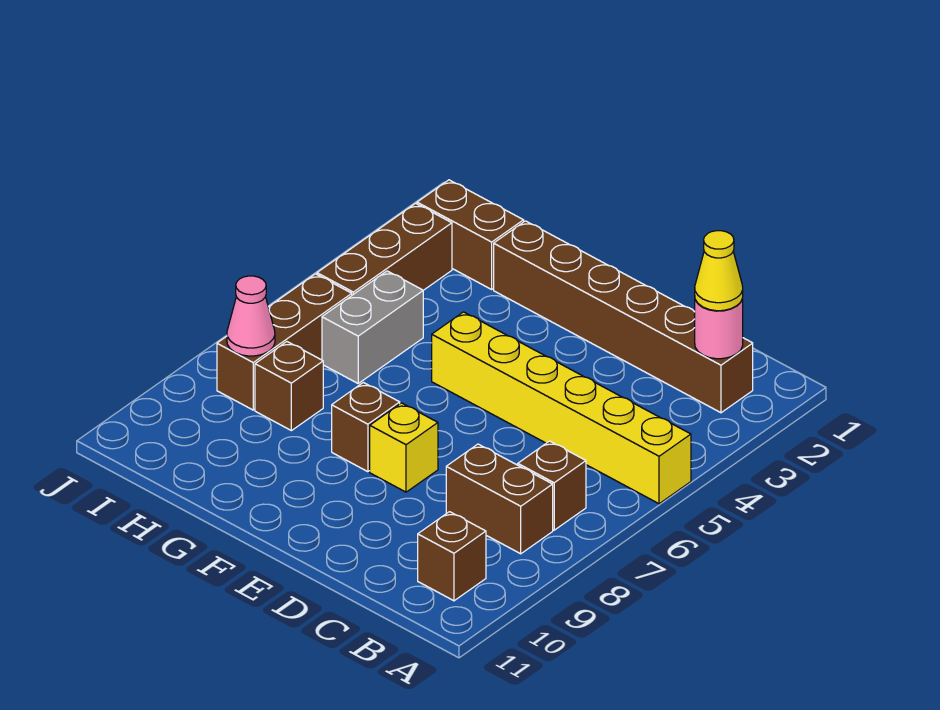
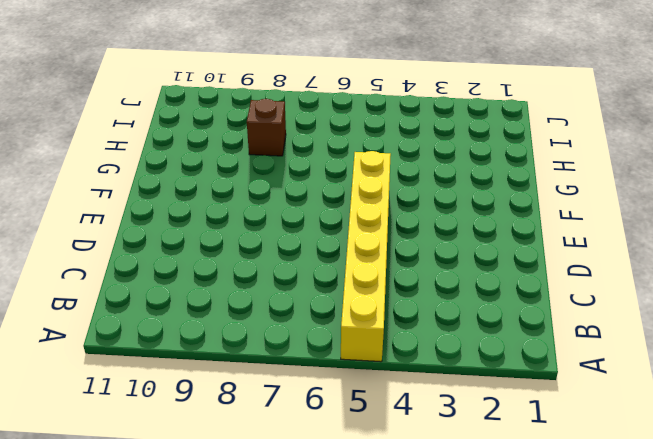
none -> brown brick B2:G2 level 1
none -> brown brick B7 level 1
none -> brown brick B8:C8 level 1

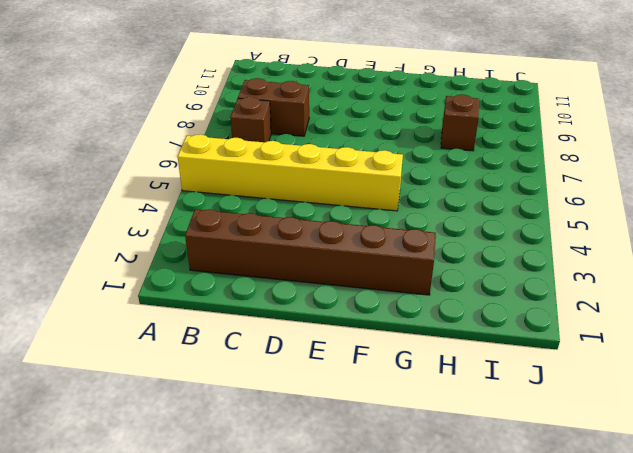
none -> brown brick B10 level 1
none -> yellow brick E8 level 1
none -> brown brick F8 level 1

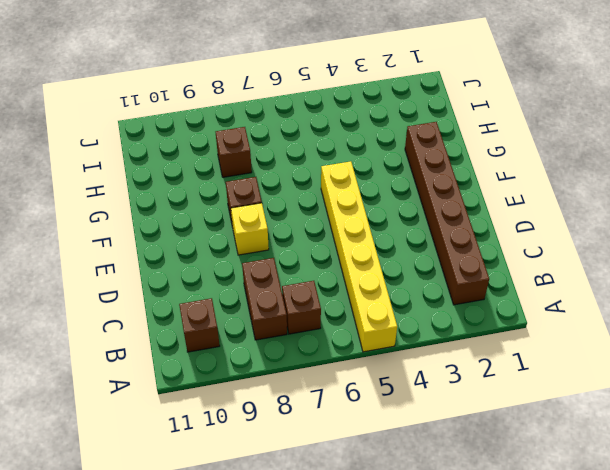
none -> brown brick H2:I2 level 1
none -> grey brick H5:H6 level 1
none -> brown brick I3:I5 level 1

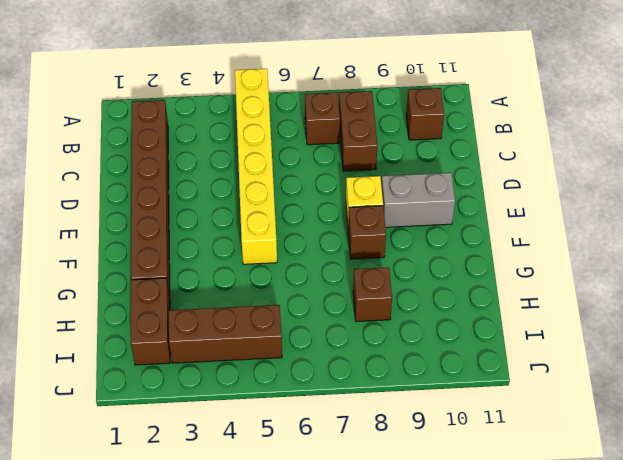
grey brick E9:E10 level 1 -> grey brick H5:H6 level 1
none -> brown brick I6:I8 level 1
none -> pink round brick B2 level 2
none -> pink cone I8 level 2

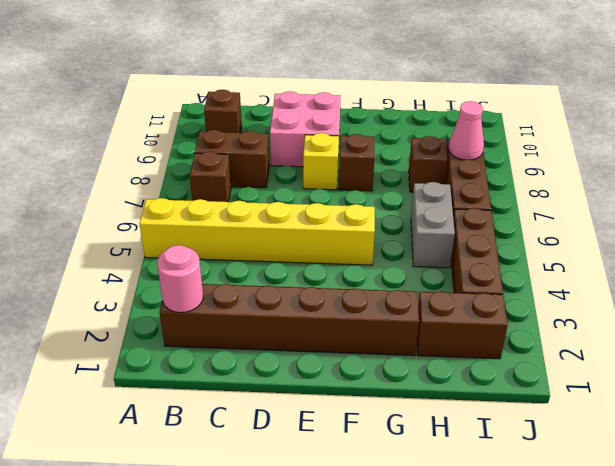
pink brick D9:E10 level 1 -> none
none -> yellow cone B2 level 3

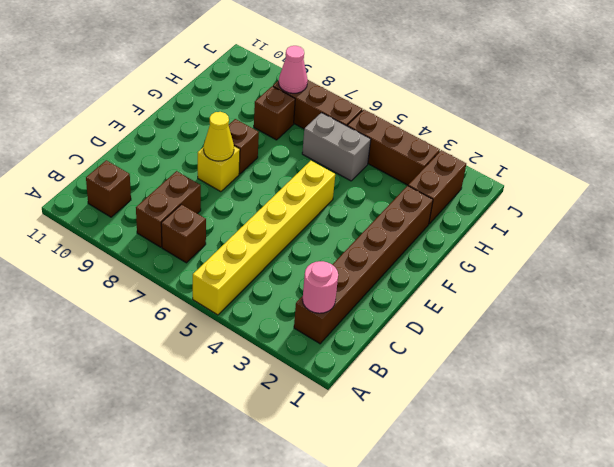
yellow cone E8 level 2 -> yellow cone B2 level 3

